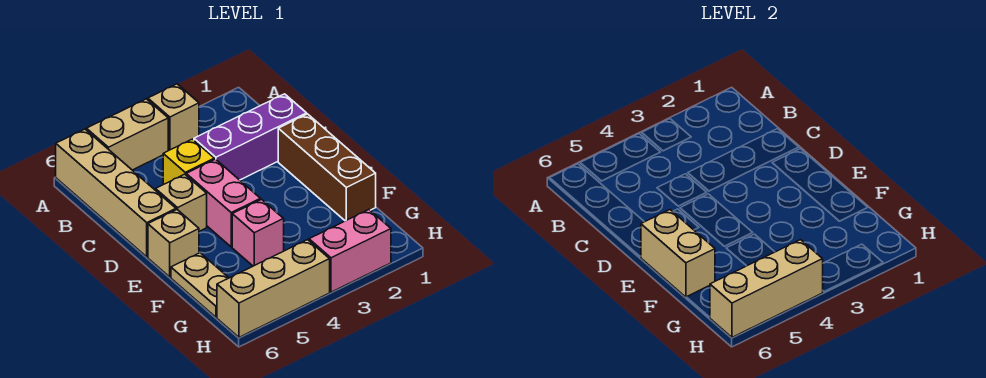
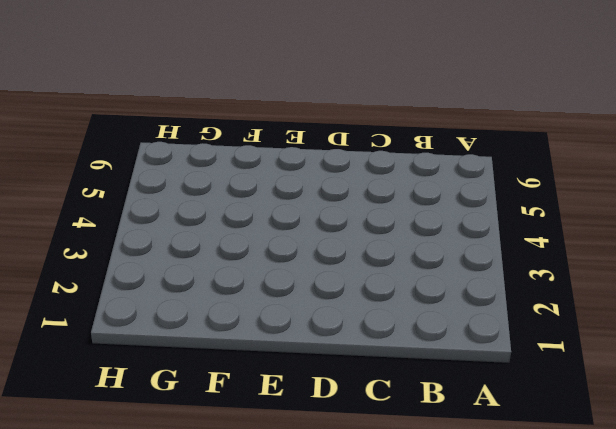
none -> tan brick A3 level 1
none -> tan brick A4:A5 level 1
none -> tan brick A6:D6 level 1

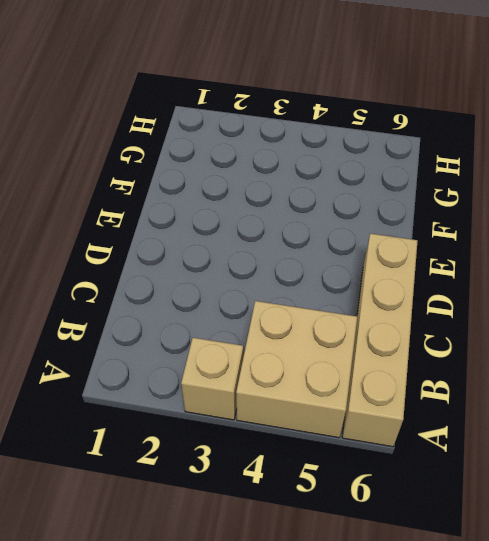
tan brick A4:B5 level 1 -> tan brick A4:A5 level 1
none -> purple brick C1:C3 level 1
none -> yellow brick C4 level 1
none -> brown brick D1:F1 level 1

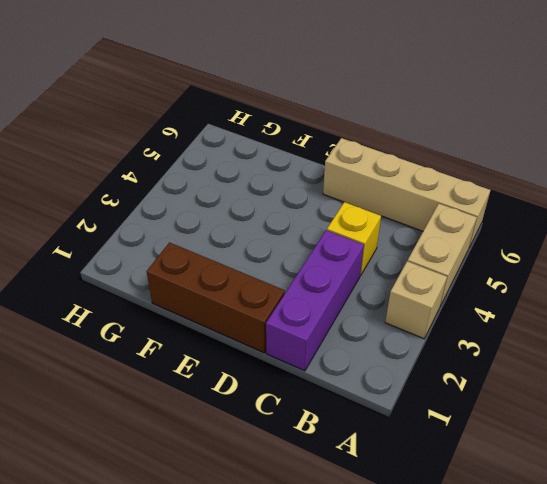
none -> pink brick D4:E4 level 1
none -> tan brick D5 level 1
none -> tan brick E6 level 1

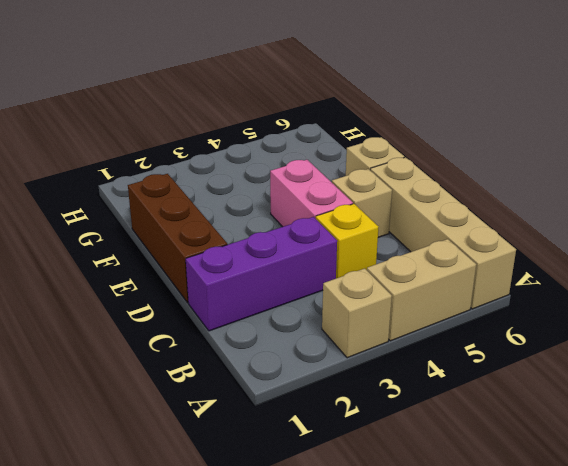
none -> pink brick F4 level 1
none -> tan plate F6:G6 level 1
none -> pink brick H2:H3 level 1

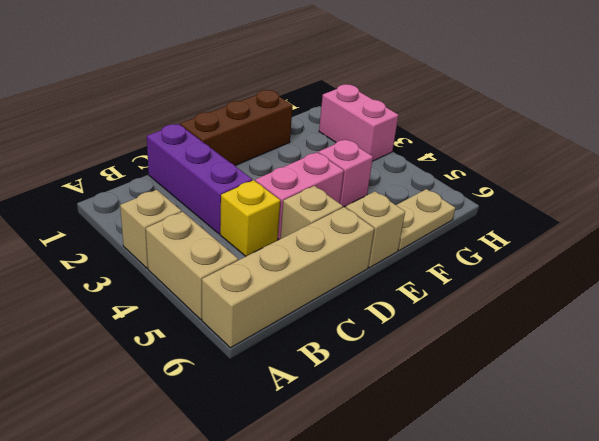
none -> tan brick H4:H6 level 1
none -> tan brick E6:F6 level 2
none -> tan brick H4:H6 level 2

